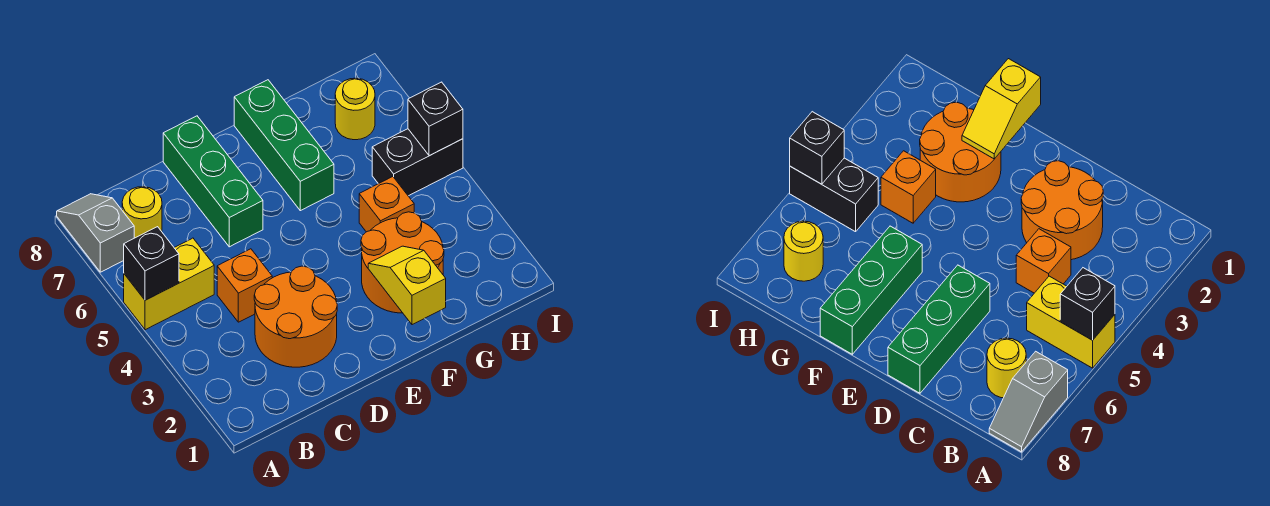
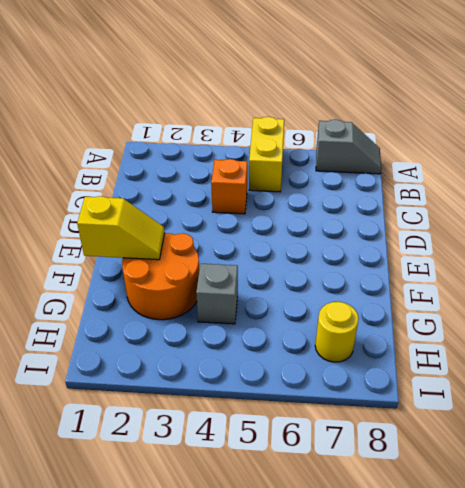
grey brick G4 level 1 -> orange brick G4 level 1
none -> yellow round brick B7 level 1
none -> orange round brick C2:D3 level 1
none -> green brick D6:D8 level 1

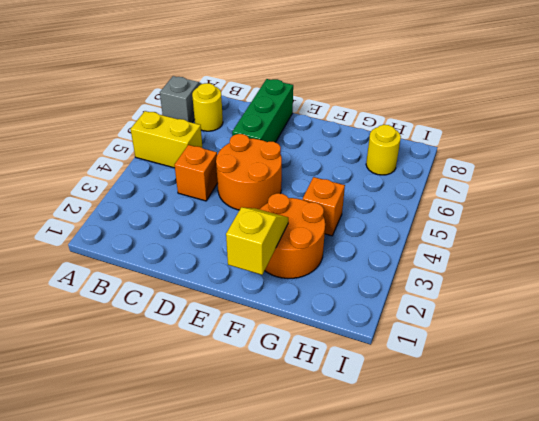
orange round brick D4:E5 level 1 -> orange round brick C2:D3 level 1
none -> green brick F6:F8 level 1
none -> black brick H5:I5 level 1
none -> black brick A5 level 2

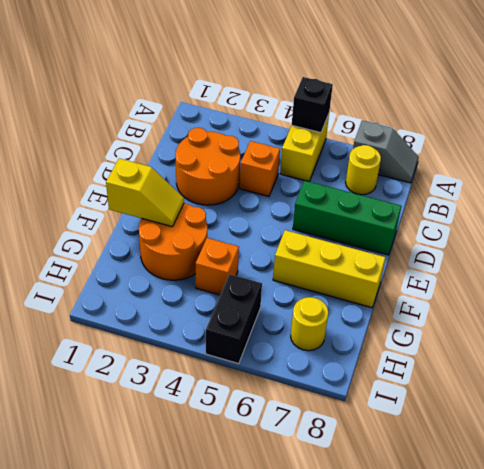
yellow brick F6:F8 level 1 -> green brick F6:F8 level 1
none -> black brick I5 level 2

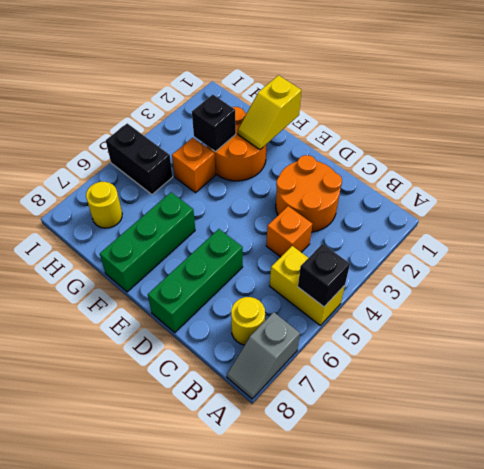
black brick G3 level 2 -> black brick I5 level 2

